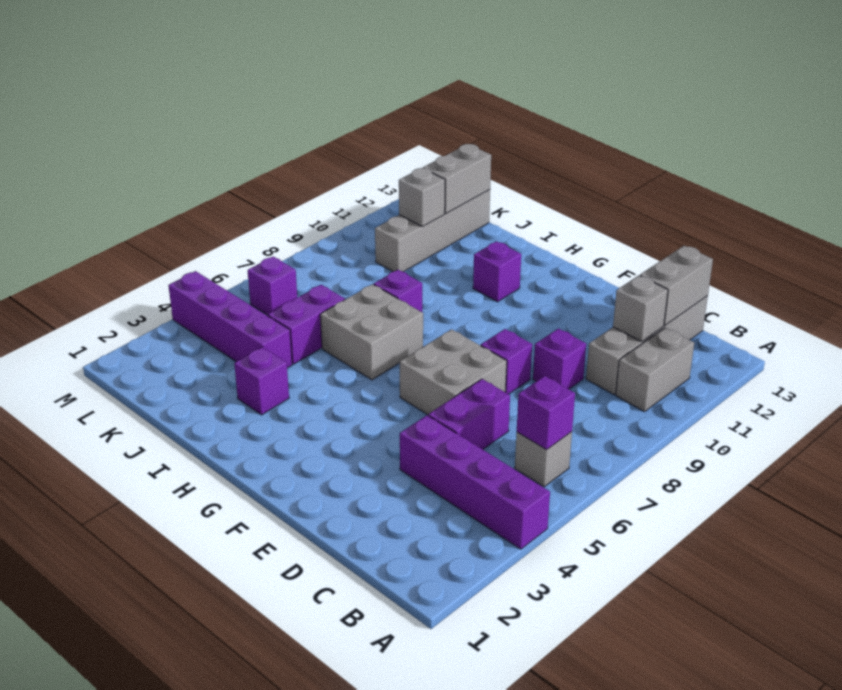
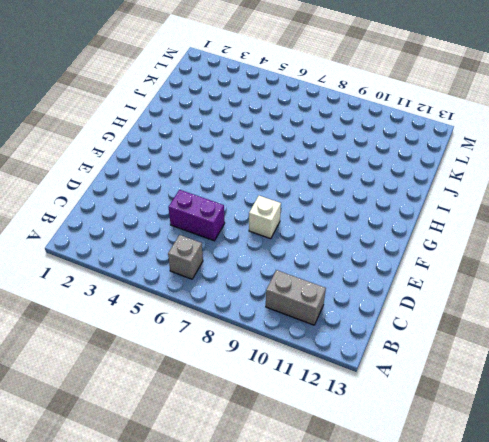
white brick E8 level 1 -> purple brick E8 level 1
none -> purple brick A4:D4 level 1
none -> grey brick C10:C13 level 1
none -> purple brick D9 level 1

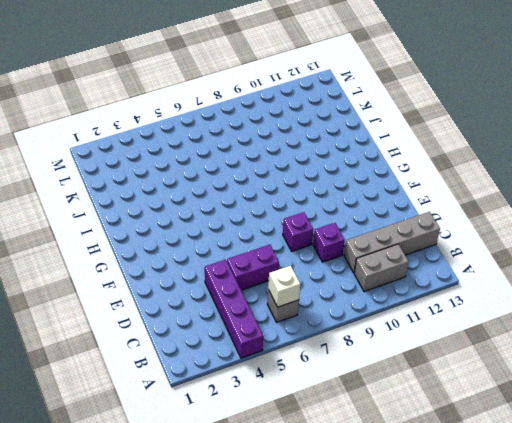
white brick B6 level 2 -> purple brick B6 level 2
none -> grey brick E6:F7 level 1
none -> grey brick H6:I7 level 1
none -> purple brick H11 level 1

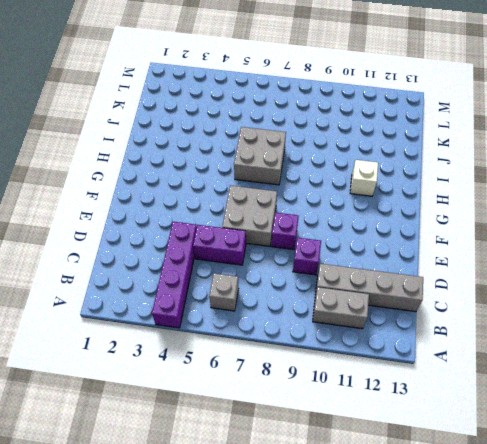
white brick H11 level 1 -> purple brick H11 level 1
none -> purple brick I3 level 1
none -> purple brick I8 level 1
none -> purple brick J4:M4 level 1

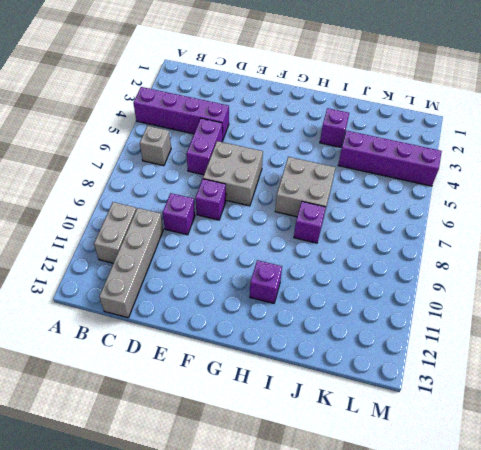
none -> purple brick J5:J6 level 1
none -> grey brick K10:K13 level 1
none -> purple brick L6 level 1

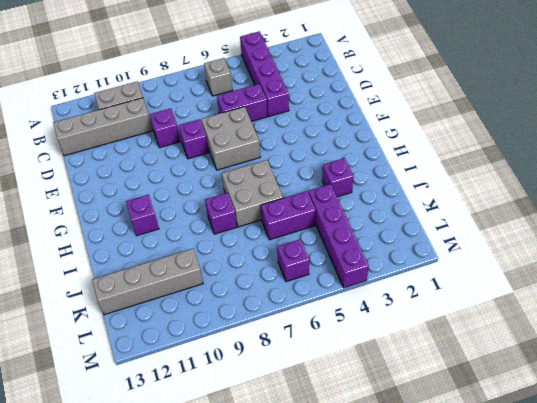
none -> purple brick B6 level 2
none -> grey brick C11 level 2
none -> grey brick C12:C13 level 2

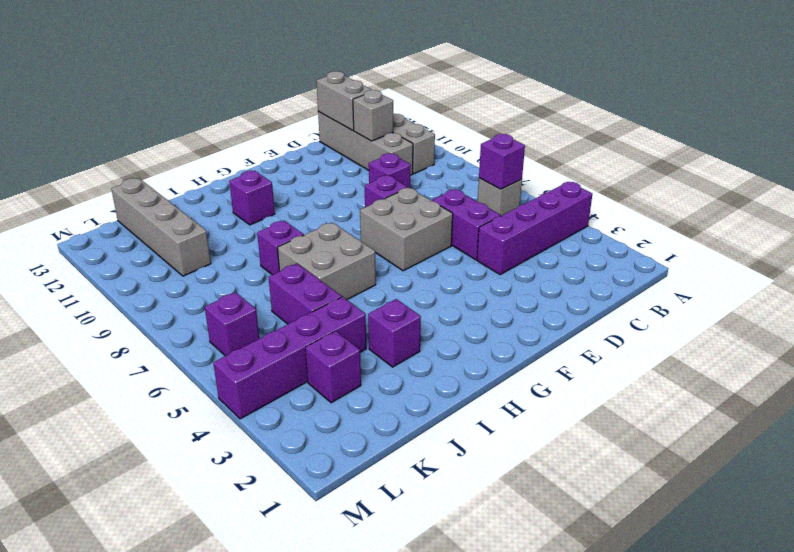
purple brick K3 level 1 -> none
none -> grey brick K11 level 2
none -> grey brick K12:K13 level 2

